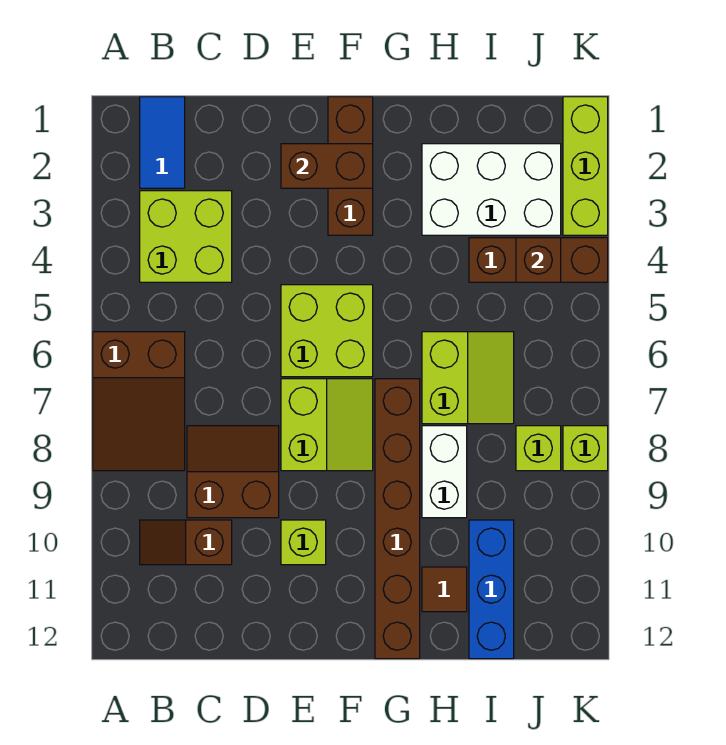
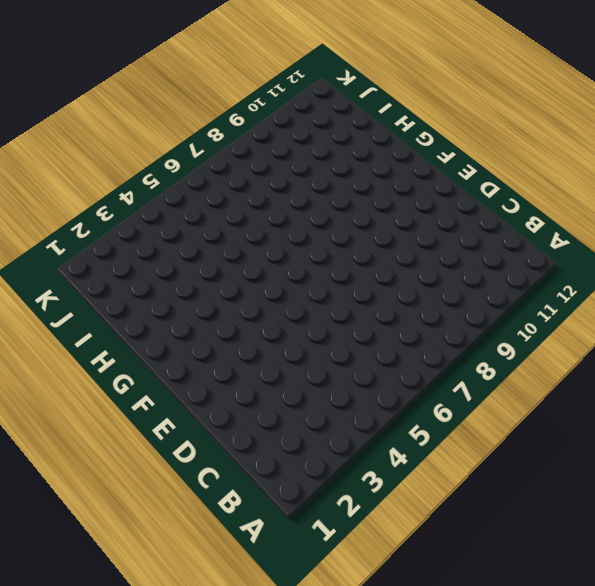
none -> brown slope A6:B8 level 1 top 6
none -> blue tile B1:B2 level 1
none -> lime brick B3:C4 level 1

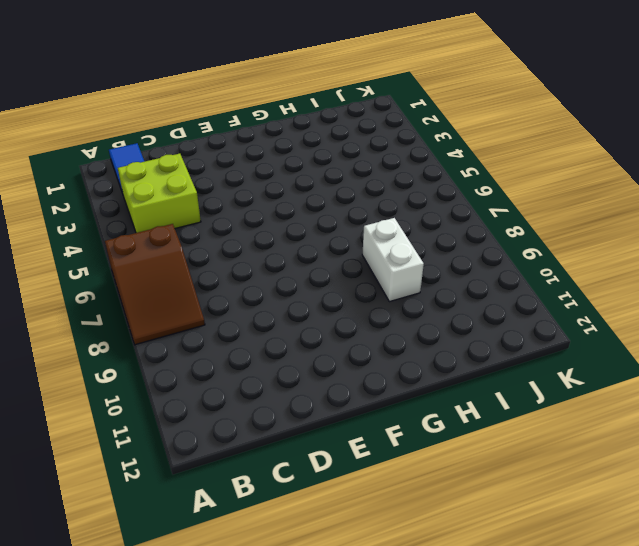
none -> brown slope B10:C10 level 1 top C
none -> brown slope C8:D9 level 1 top 9
none -> lime brick E5:F6 level 1

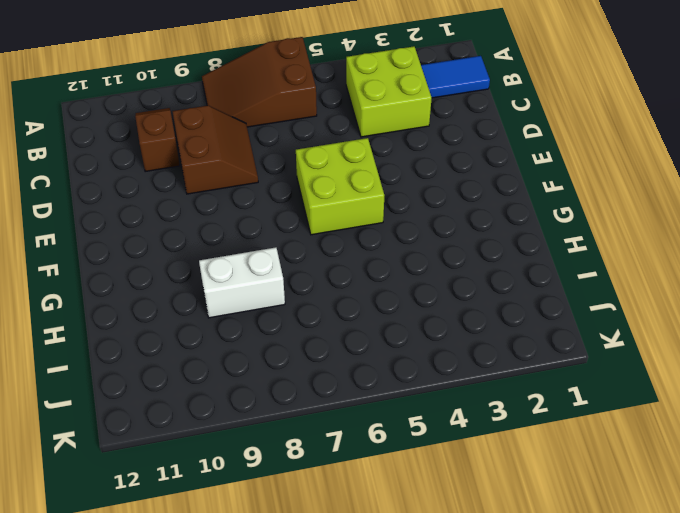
none -> lime slope E7:F8 level 1 top E
none -> lime brick E10 level 1
none -> brown brick F1:F3 level 1

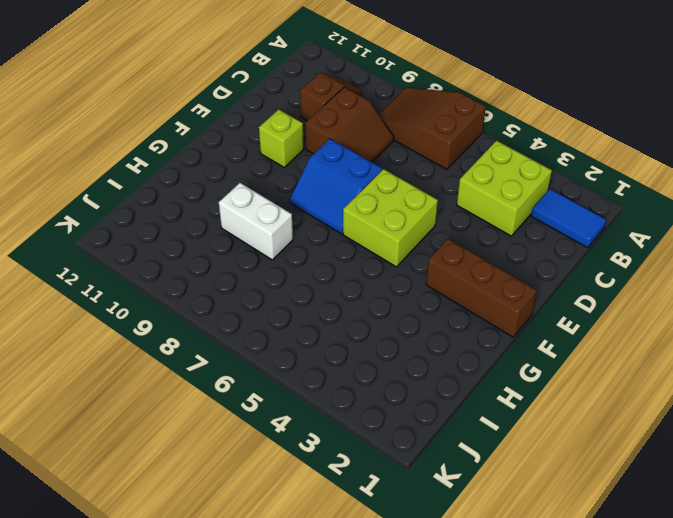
blue slope E7:F8 level 1 top E -> lime slope E7:F8 level 1 top E
none -> brown brick G7:G12 level 1
none -> white brick H2:J3 level 1
none -> lime slope H6:I7 level 1 top H

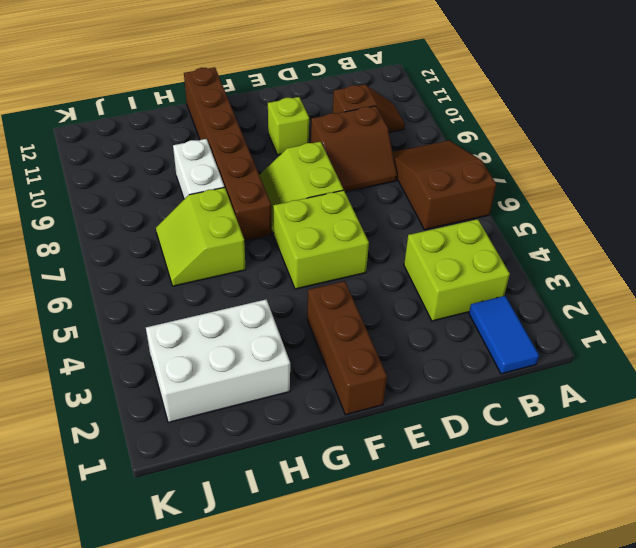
none -> brown tile H11 level 1
none -> brown brick I4:K4 level 1
none -> blue brick I10:I12 level 1

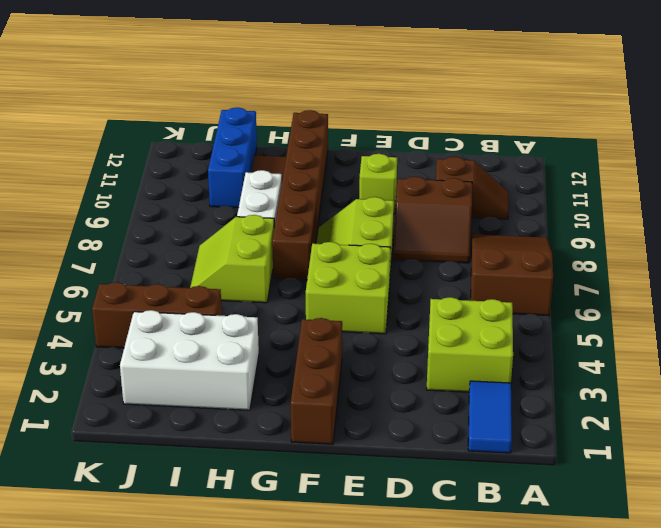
none -> lime brick J8 level 1
none -> lime brick K1:K3 level 1
none -> lime brick K8 level 1

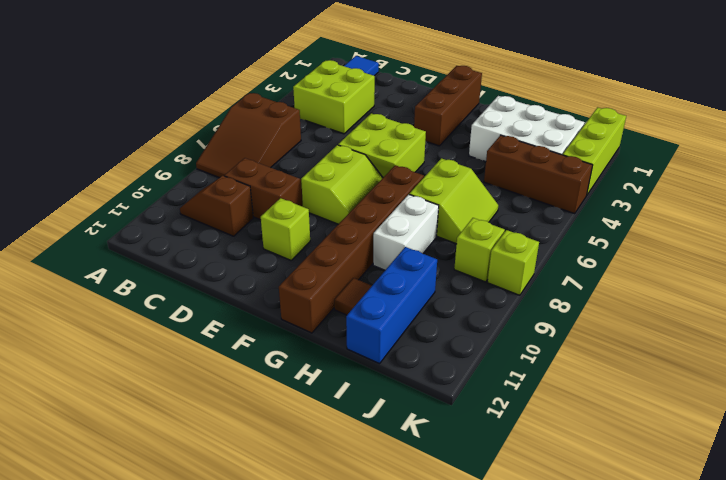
none -> brown brick E2:F2 level 2
none -> brown brick J4 level 2

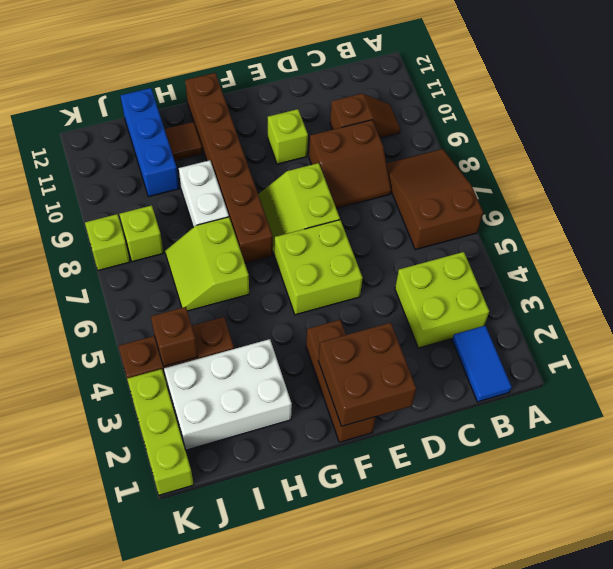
brown brick E1:F2 level 2 -> brown brick E2:F2 level 2

